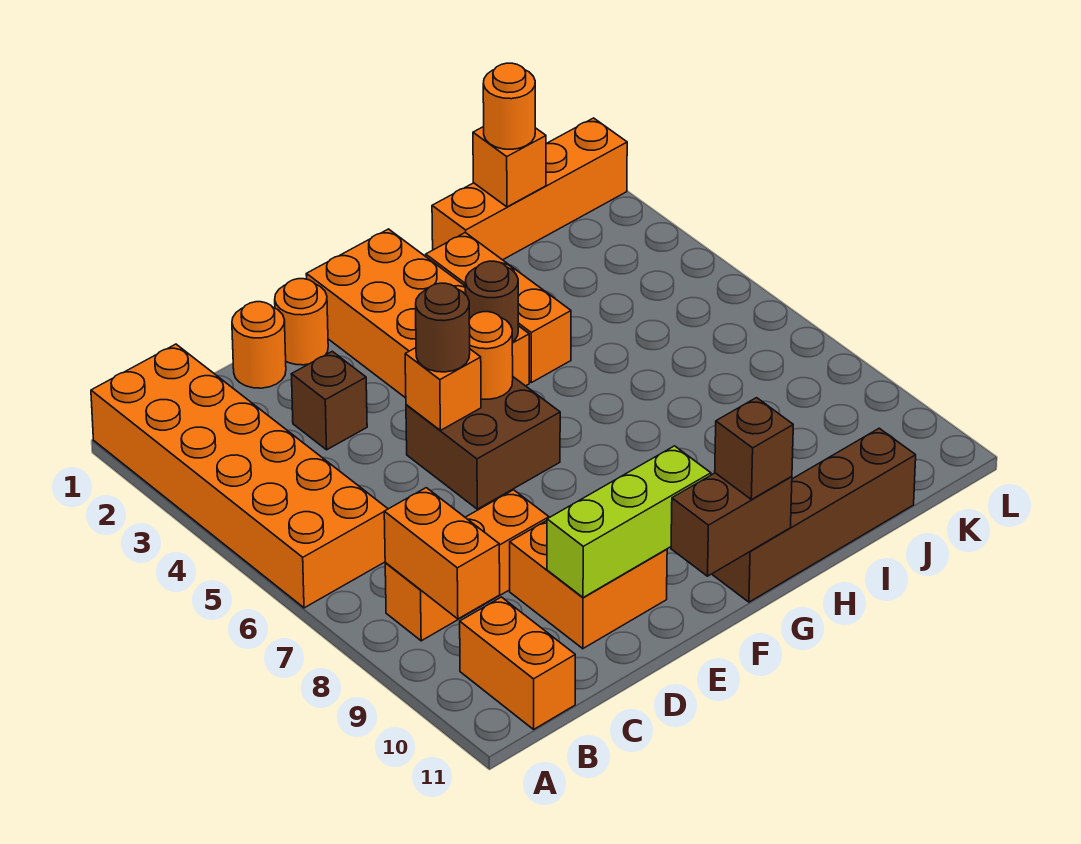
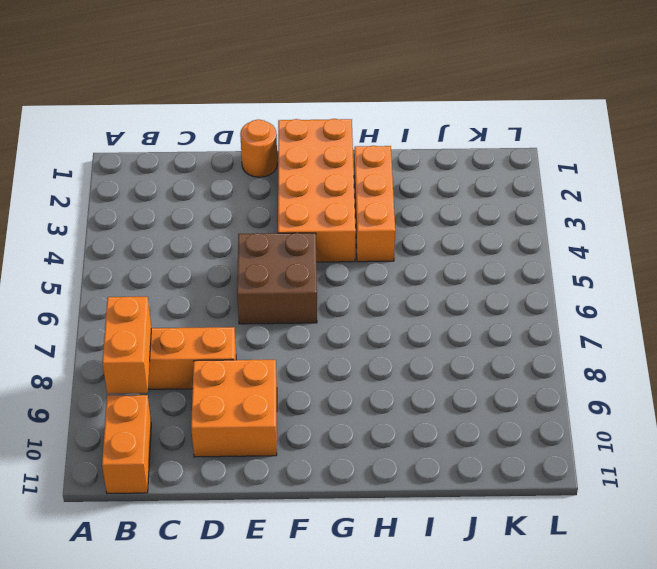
none -> orange brick A1:B6 level 1
none -> orange round brick D1 level 1
none -> brown brick D3 level 1

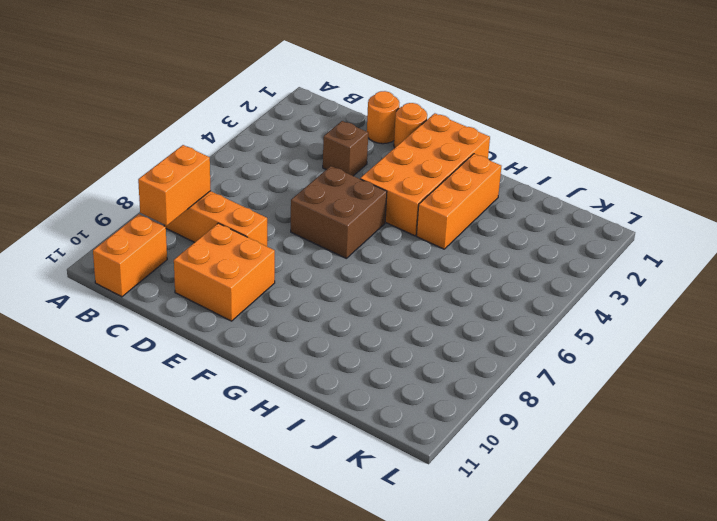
none -> orange brick A1:B6 level 1
none -> brown brick G11:J11 level 1
none -> orange brick I1:L1 level 1

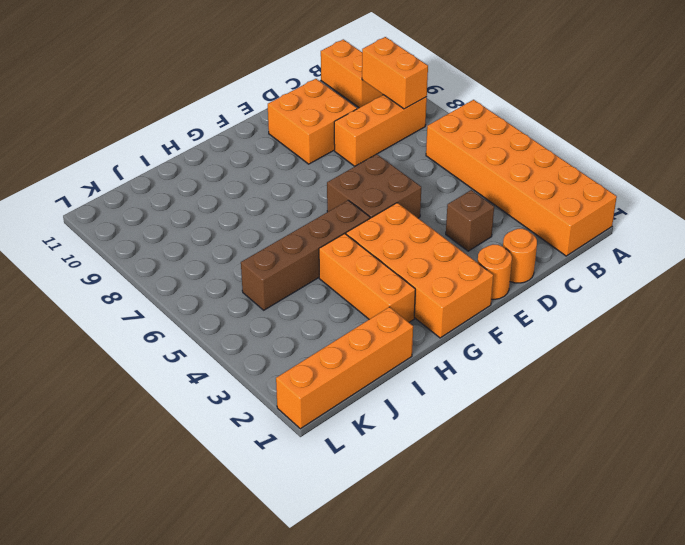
brown brick G5:J5 level 1 -> brown brick G11:J11 level 1
none -> lime brick D10:F10 level 2
none -> orange brick E5 level 2
none -> orange round brick F5 level 2

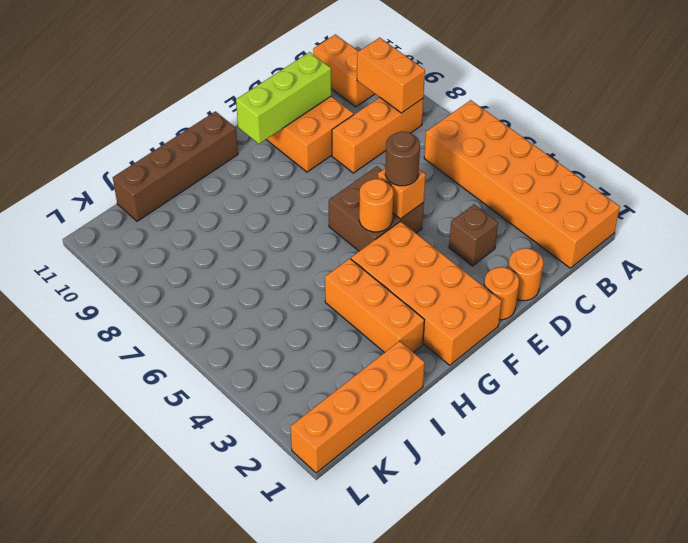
none -> brown brick F11:G11 level 2
none -> brown round brick G4 level 2
none -> orange brick J1 level 2

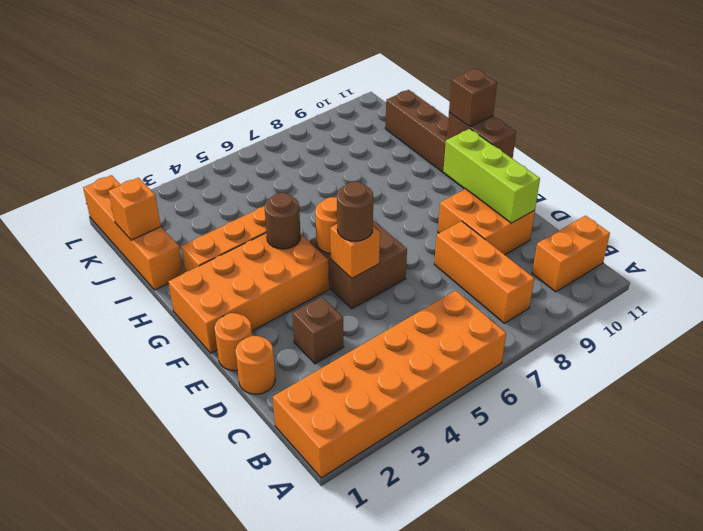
none -> orange brick B8:B9 level 2
none -> orange round brick J1 level 3

